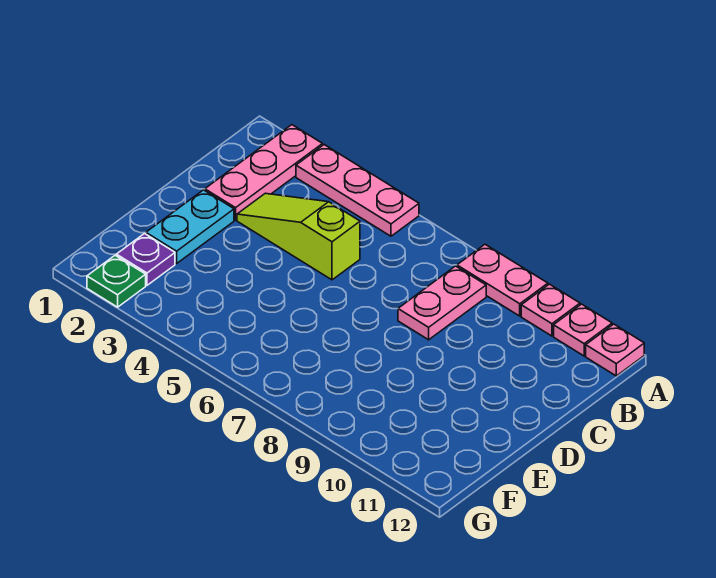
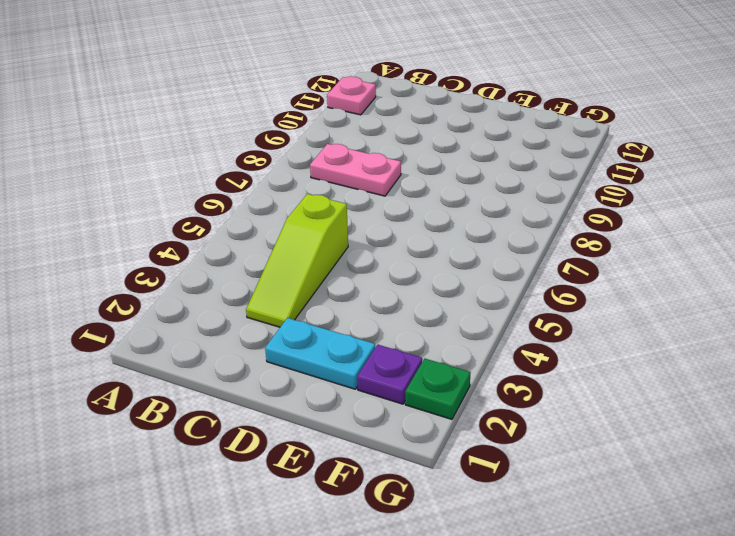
none -> pink plate A2:C2 level 1
none -> pink plate A3:A5 level 1

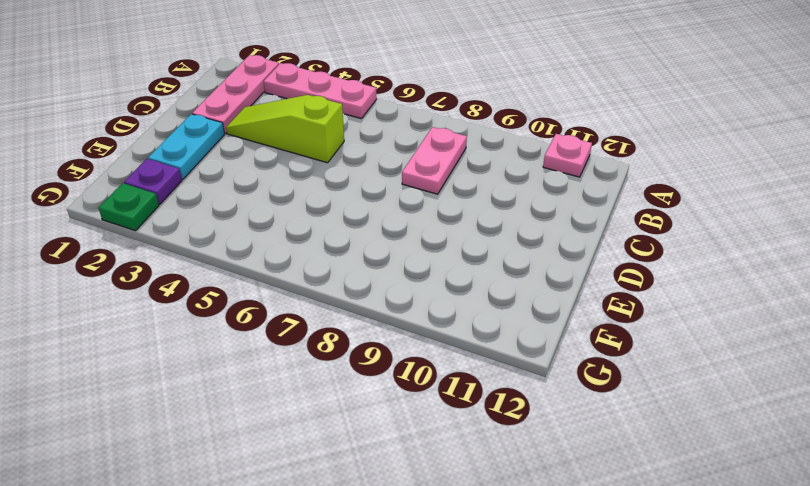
none -> pink plate A8:A9 level 1
none -> pink plate A10 level 1

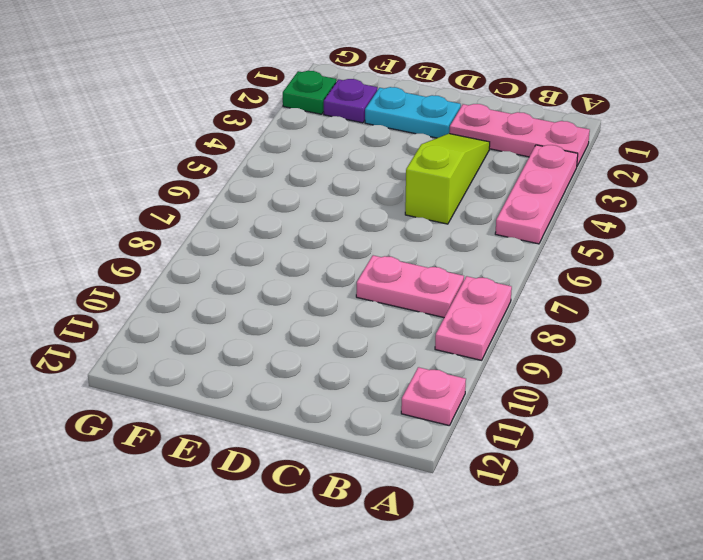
none -> pink plate A10 level 1
none -> pink plate A12 level 1

